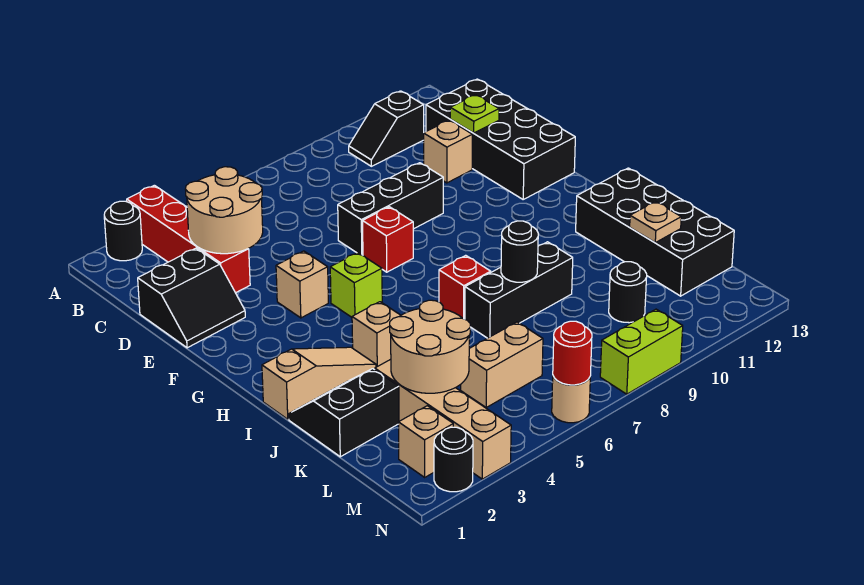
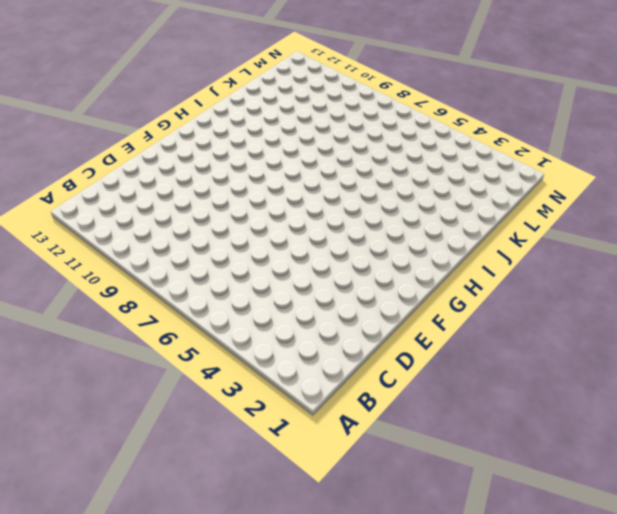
none -> black round brick A2 level 1
none -> red brick A3:D3 level 1
none -> black slope B10:B11 level 1 top 11

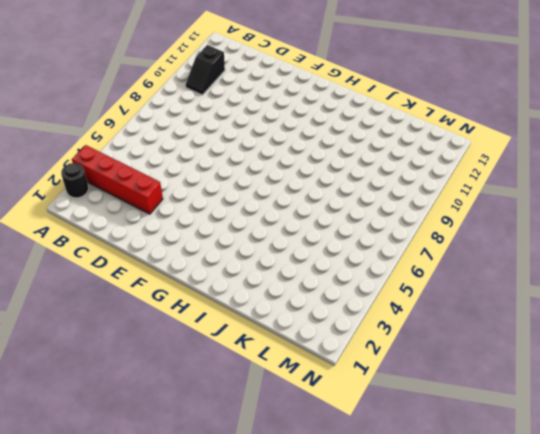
none -> black brick C12:F13 level 1
none -> black slope D1:E2 level 1 top D
none -> tan brick D11 level 1

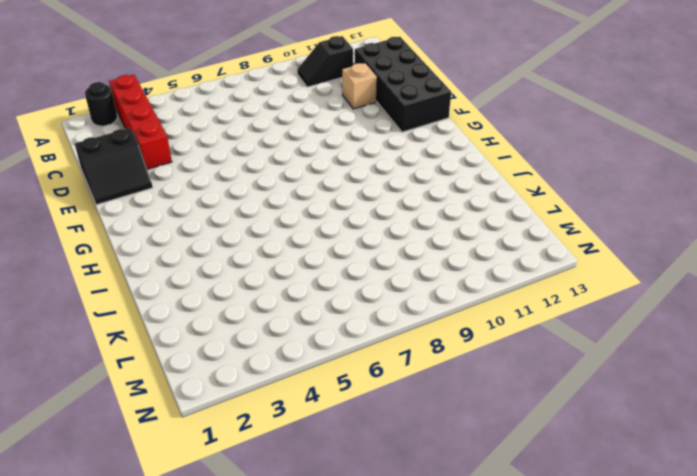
none -> black brick E7:E9 level 1
none -> tan brick F4 level 1
none -> red brick F7 level 1

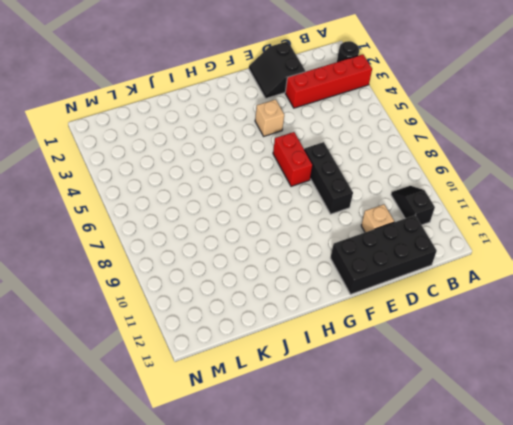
red brick F6:F7 level 1 -> red brick F7 level 1
none -> lime brick G5 level 1
none -> tan slope I1:I3 level 1 top 1
none -> tan brick I4 level 1

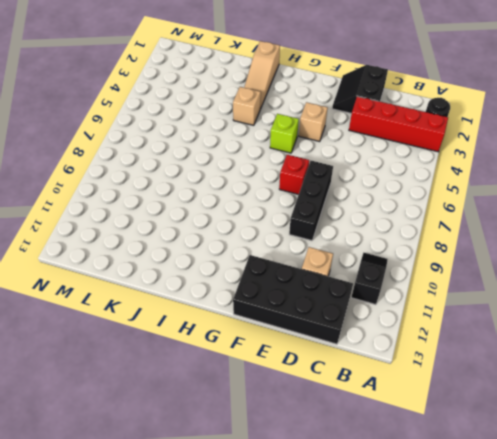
none -> red brick I7 level 1
none -> black brick I12:L13 level 1
none -> black slope J1:K2 level 1 top K

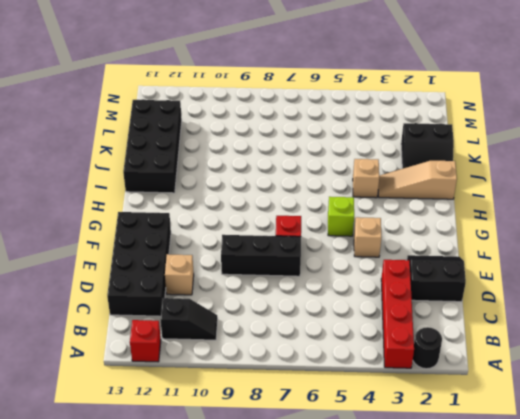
red brick A12 level 1 -> red brick I7 level 1
none -> black brick J7:J9 level 1
none -> tan brick K3:N3 level 1
none -> tan brick L5:L6 level 1

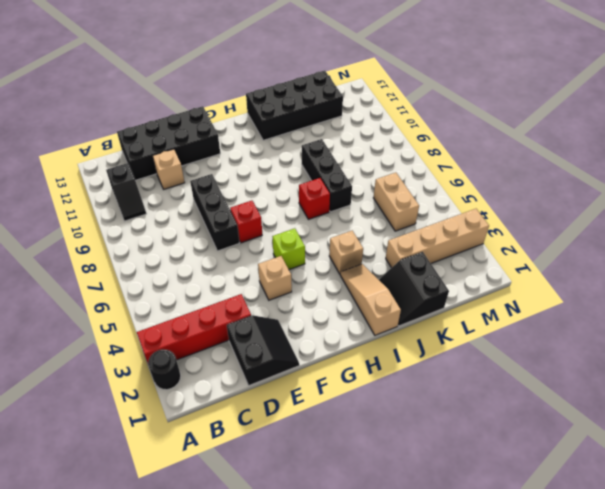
none -> black round brick L10 level 1
none -> tan brick M2 level 1
none -> black round brick N2 level 1

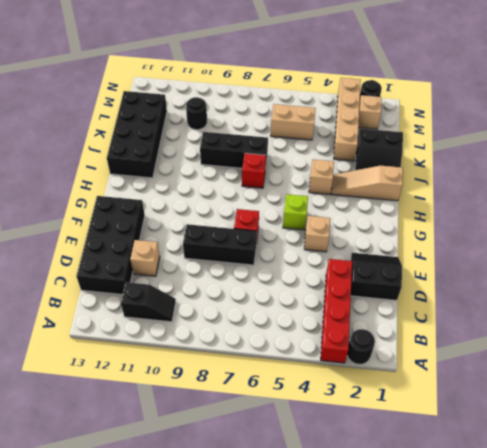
none -> tan round brick N6 level 1
none -> lime brick N8:N9 level 1
none -> tan round brick C3:D4 level 2

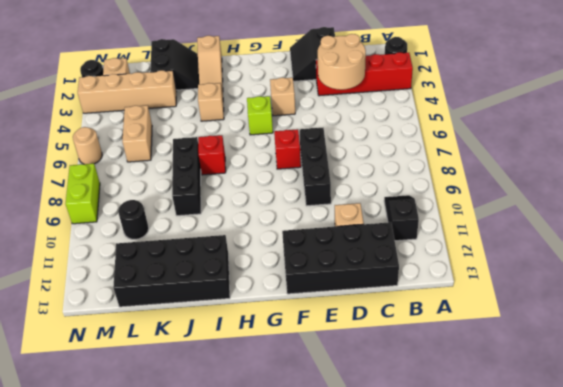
none -> lime plate D12 level 2
none -> black round brick J8 level 2
none -> tan round brick K3:L4 level 2

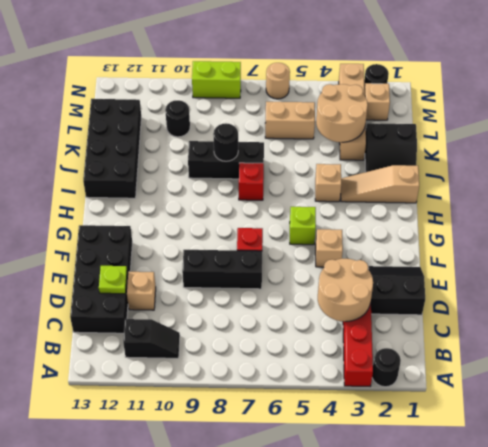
none -> tan plate K12 level 2
none -> red round brick N6 level 2

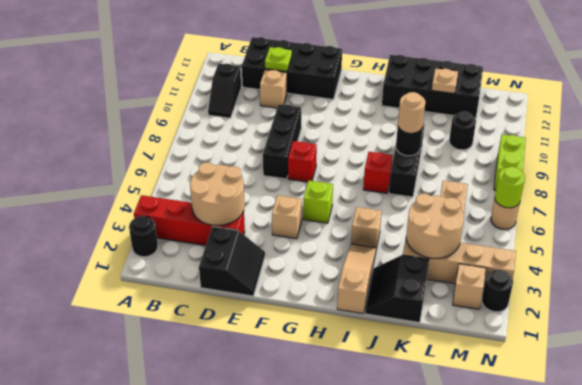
tan round brick J8 level 3 -> none
lime round brick N6 level 2 -> red round brick N6 level 2

